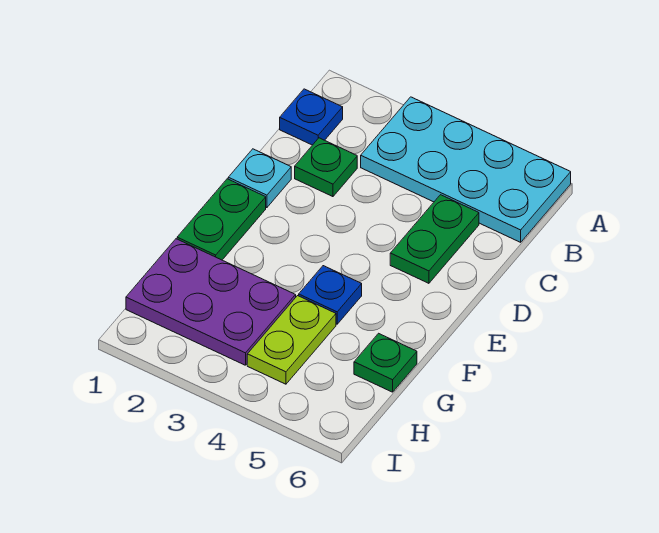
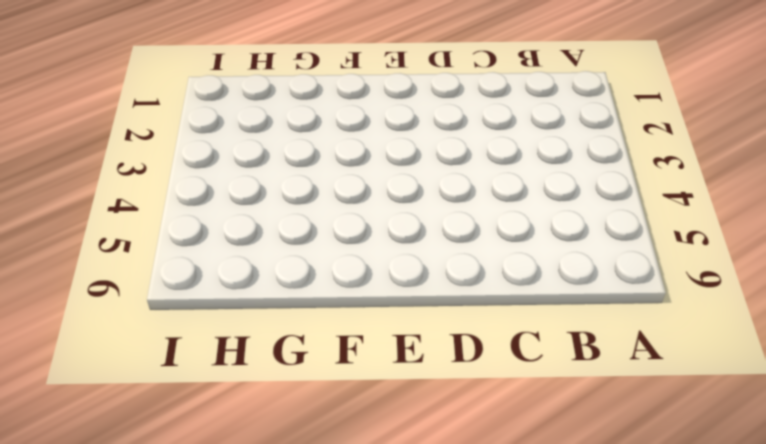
none -> cyan plate A3:B6 level 1
none -> blue plate B1 level 1

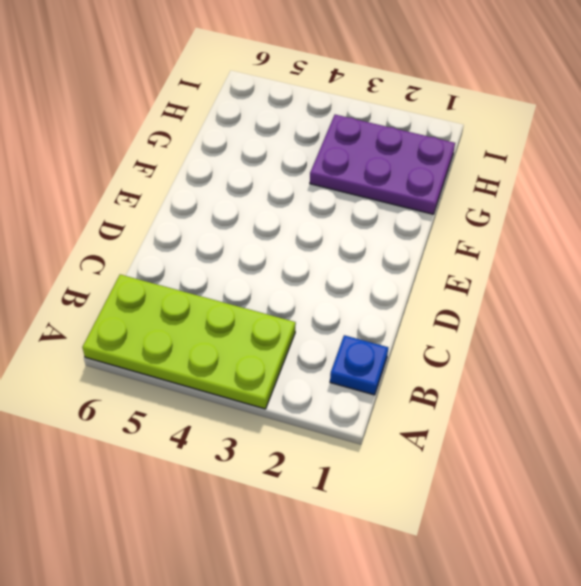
lime plate A3:B6 level 1 -> cyan plate A3:B6 level 1
none -> green plate C2 level 1
none -> green plate C5:D5 level 1

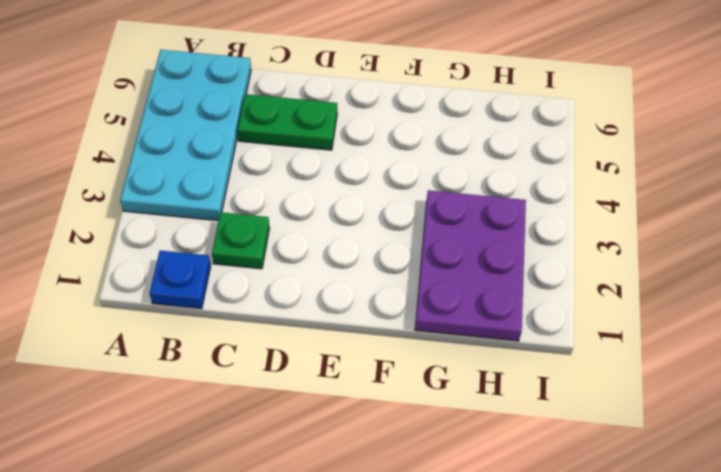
none -> cyan plate D1 level 1
none -> green plate E1:F1 level 1

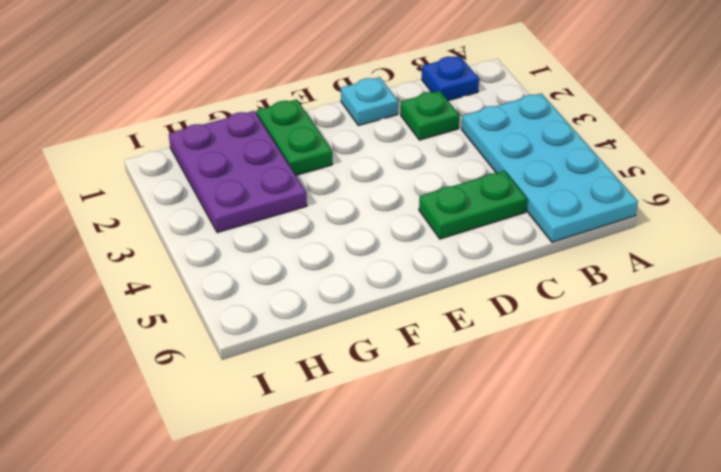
green plate F1:F2 level 1 -> green plate E1:F1 level 1
none -> blue plate F4 level 1
none -> lime plate G4:H4 level 1

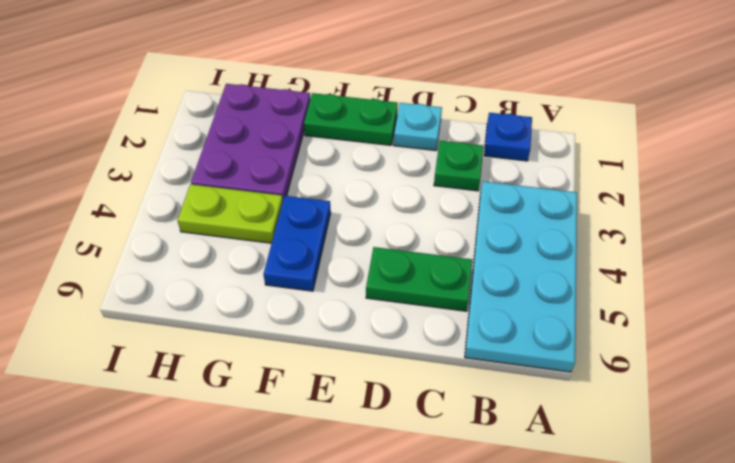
blue plate F4:F5 level 1 -> blue plate F4 level 1
none -> green plate G6 level 1

